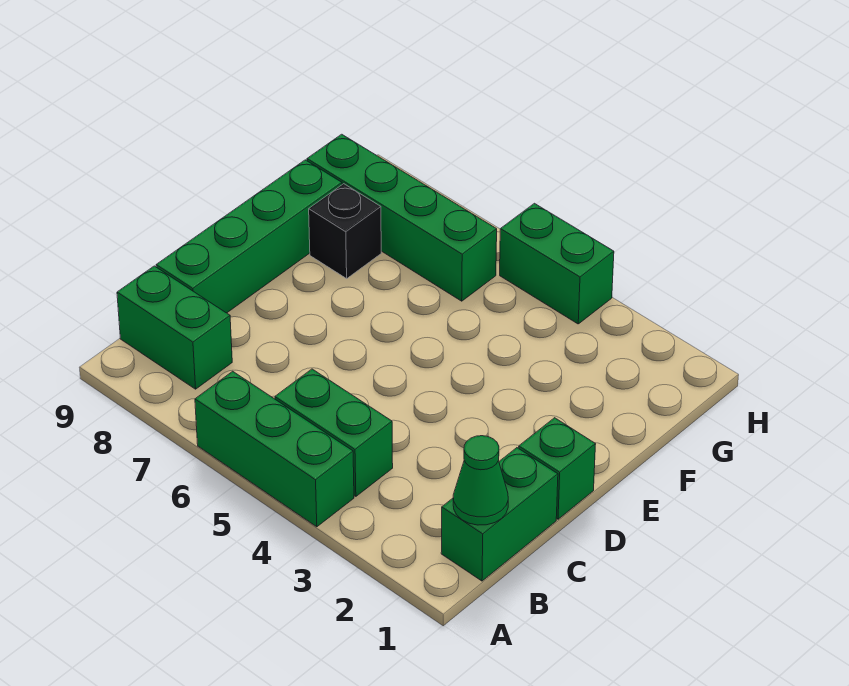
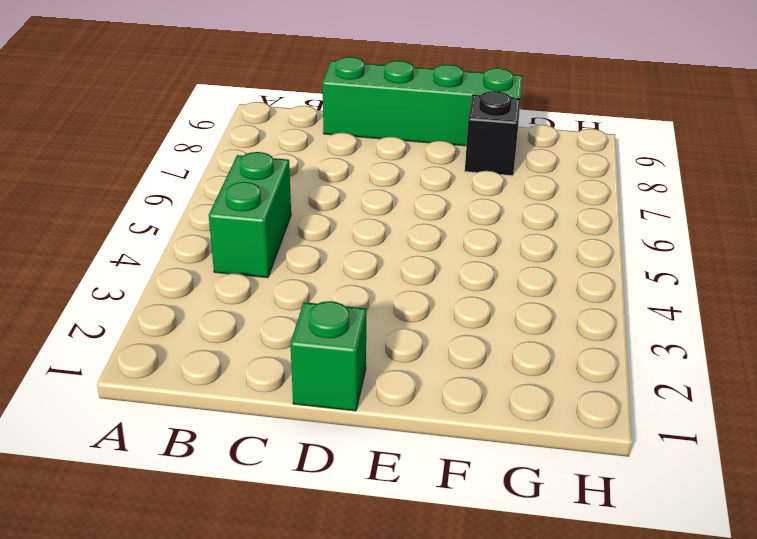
none -> green brick A4:A6 level 1
none -> green brick B1:C1 level 1

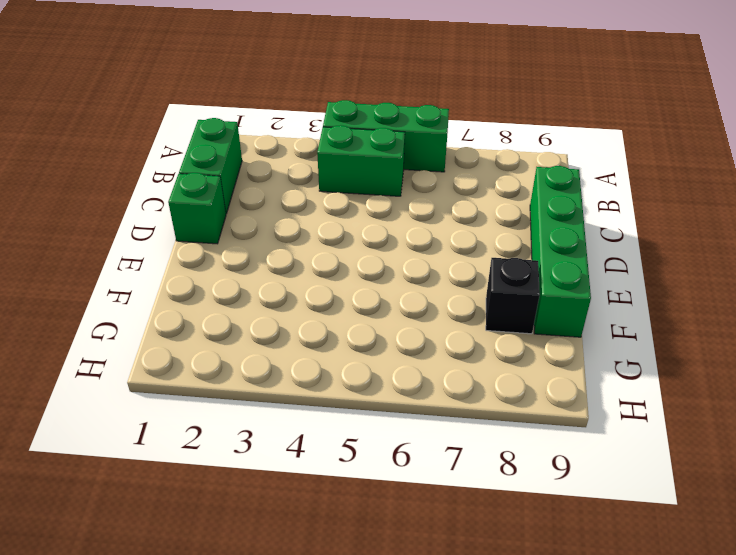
none -> green brick B8:B9 level 1
none -> green brick G6:G9 level 1

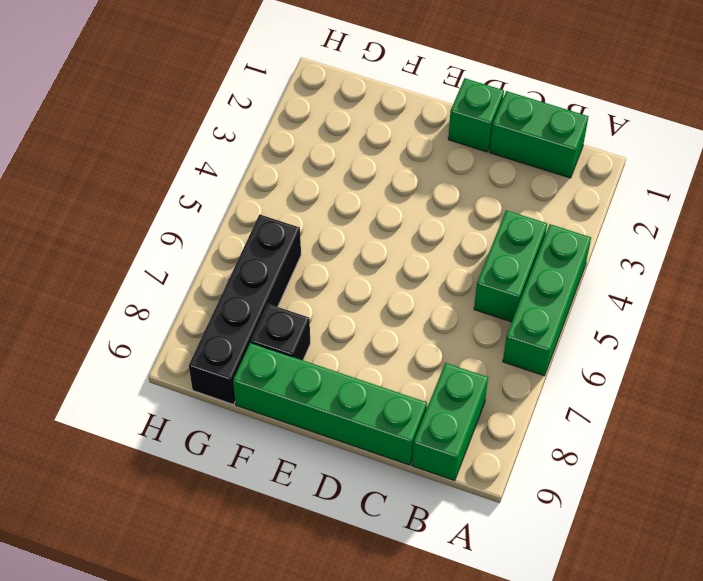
black brick G6:G9 level 1 -> green brick G6:G9 level 1
none -> green brick H4:H5 level 1
none -> green cone B1 level 2

